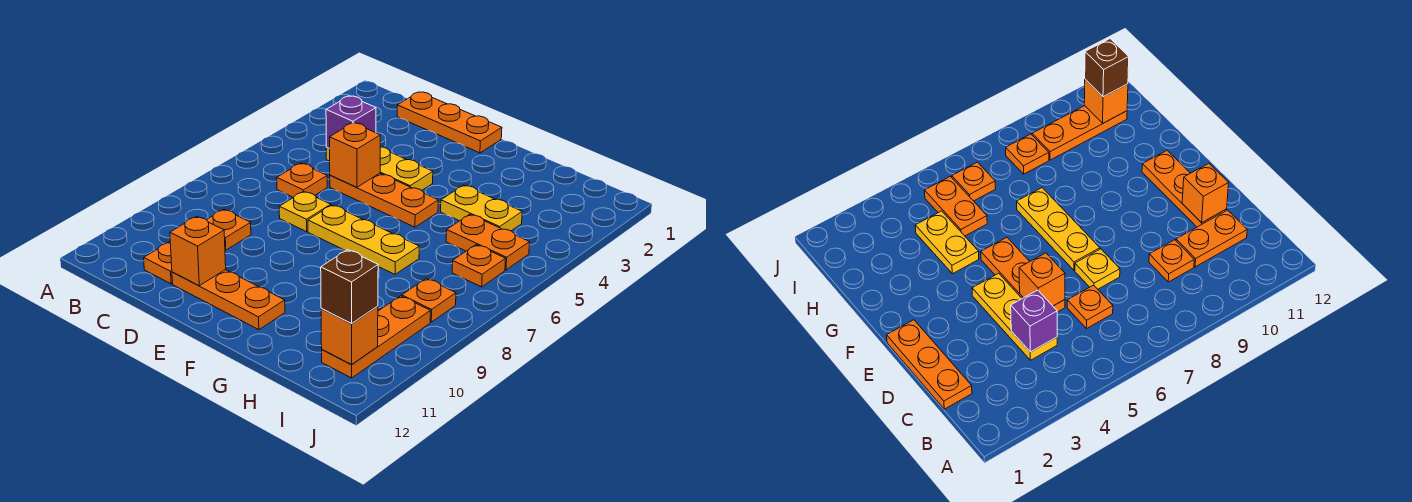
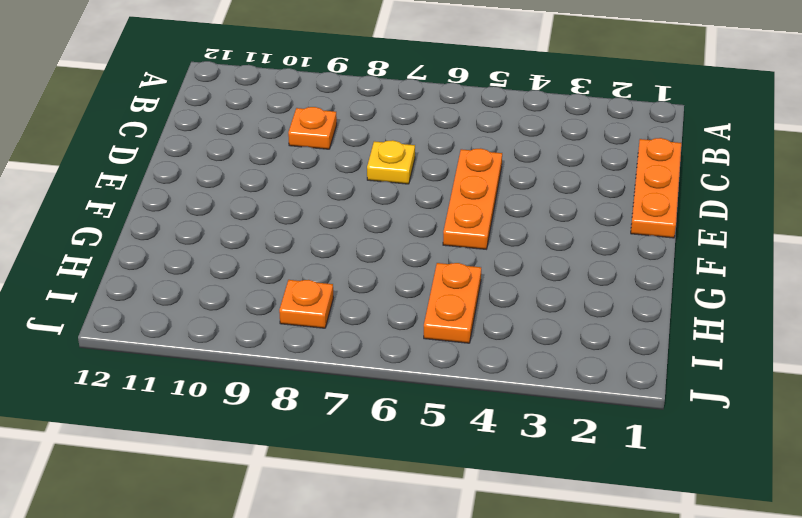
none -> yellow plate C4:E4 level 1
none -> orange plate C6 level 1
none -> orange plate C10:C11 level 1

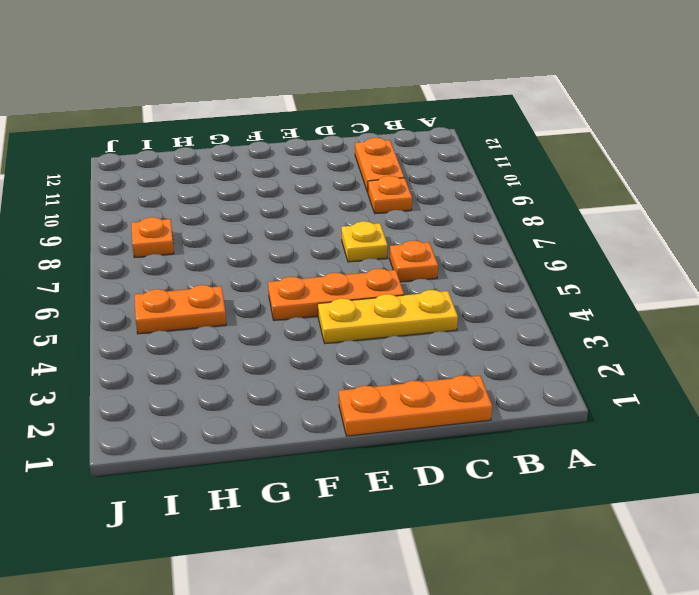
none -> orange plate D11:F11 level 1
none -> yellow plate E7:G7 level 1
none -> yellow plate G4:H4 level 1

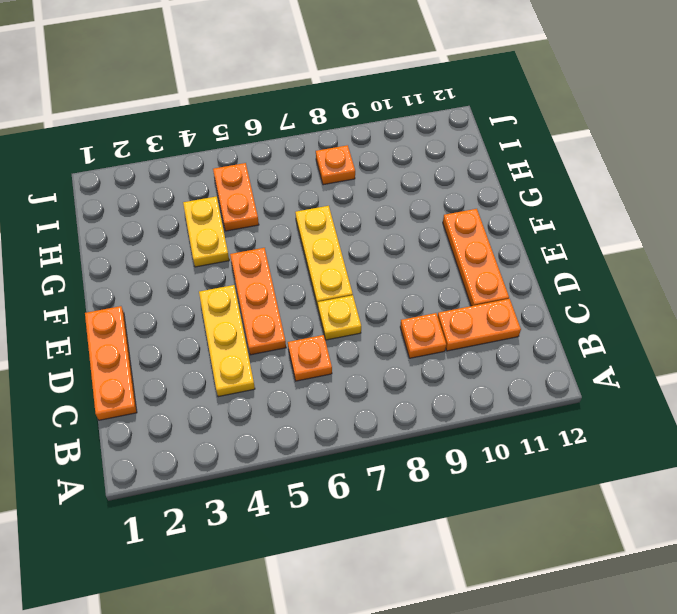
none -> orange plate I6 level 1
none -> orange plate I9:I11 level 1
none -> purple brick C4 level 2

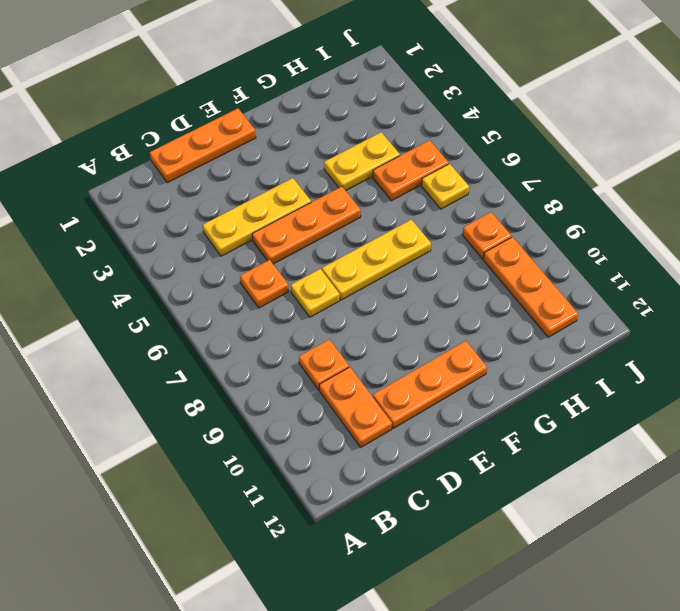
yellow plate I6 level 1 -> orange plate I6 level 1
none -> purple brick C4 level 2
none -> orange brick D5 level 2
none -> orange brick D11 level 2

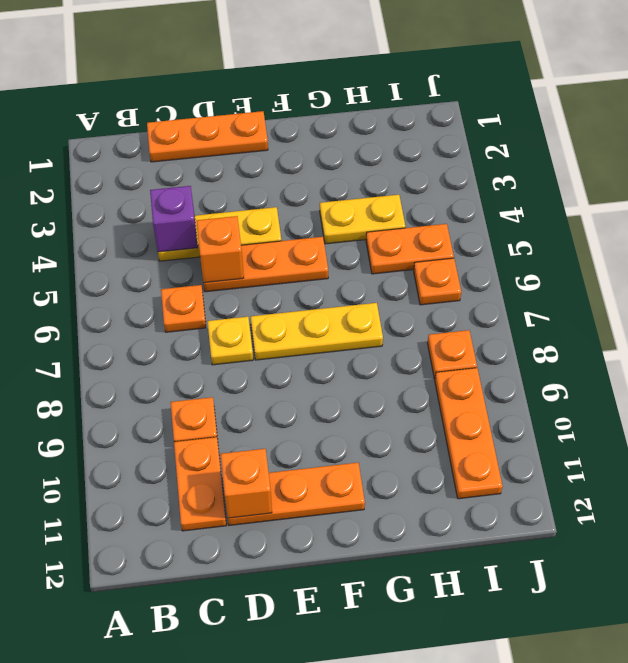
none -> orange brick I11 level 2
none -> brown brick I11 level 3

